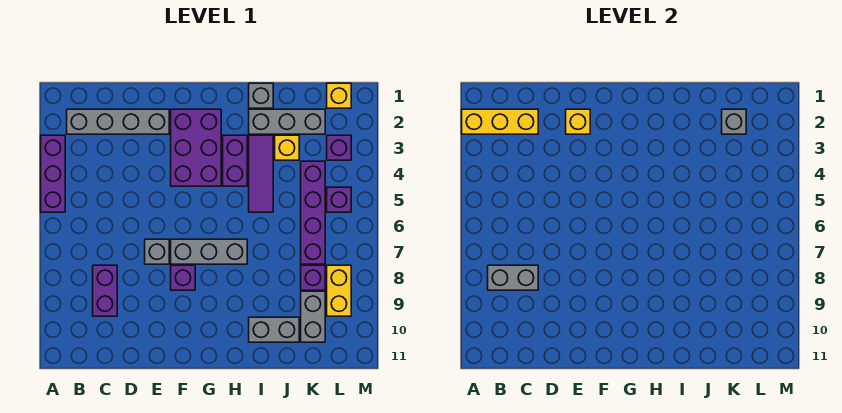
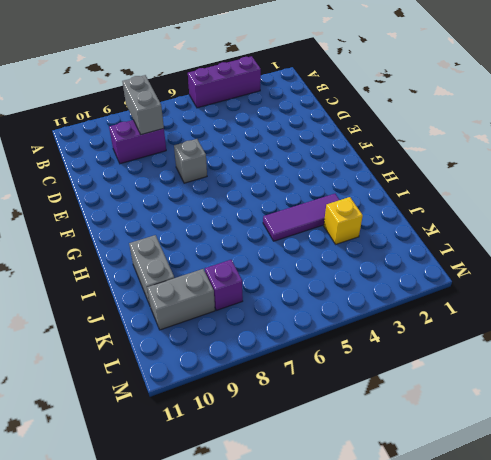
none -> grey brick B2:E2 level 1
none -> purple brick F2:G4 level 1
none -> grey brick F7:H7 level 1

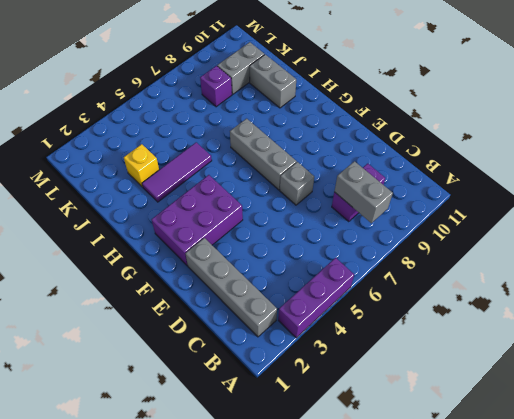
none -> purple brick F8 level 1
none -> purple brick H3:H4 level 1
none -> grey brick I1 level 1

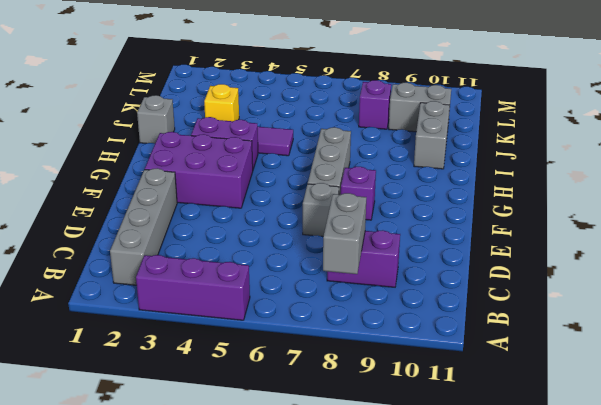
none -> grey brick I2:K2 level 1
none -> purple brick K4:K7 level 1
none -> yellow brick L1 level 1

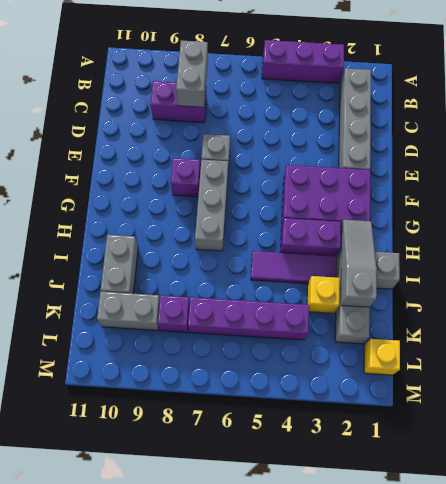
grey slope H2:J2 level 2 top J -> none
none -> purple brick L3 level 1
none -> purple brick L5 level 1
none -> yellow brick L8:L9 level 1

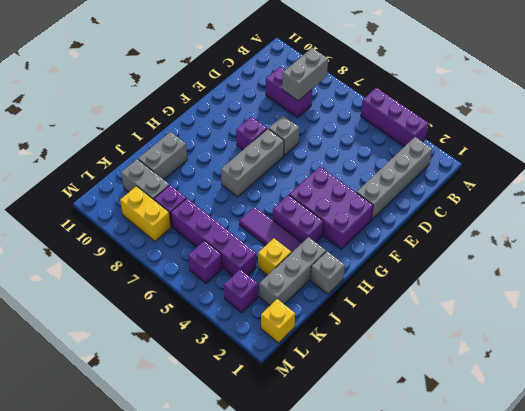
none -> yellow brick A2:C2 level 2
none -> yellow brick E2 level 2
none -> grey brick K2 level 2

